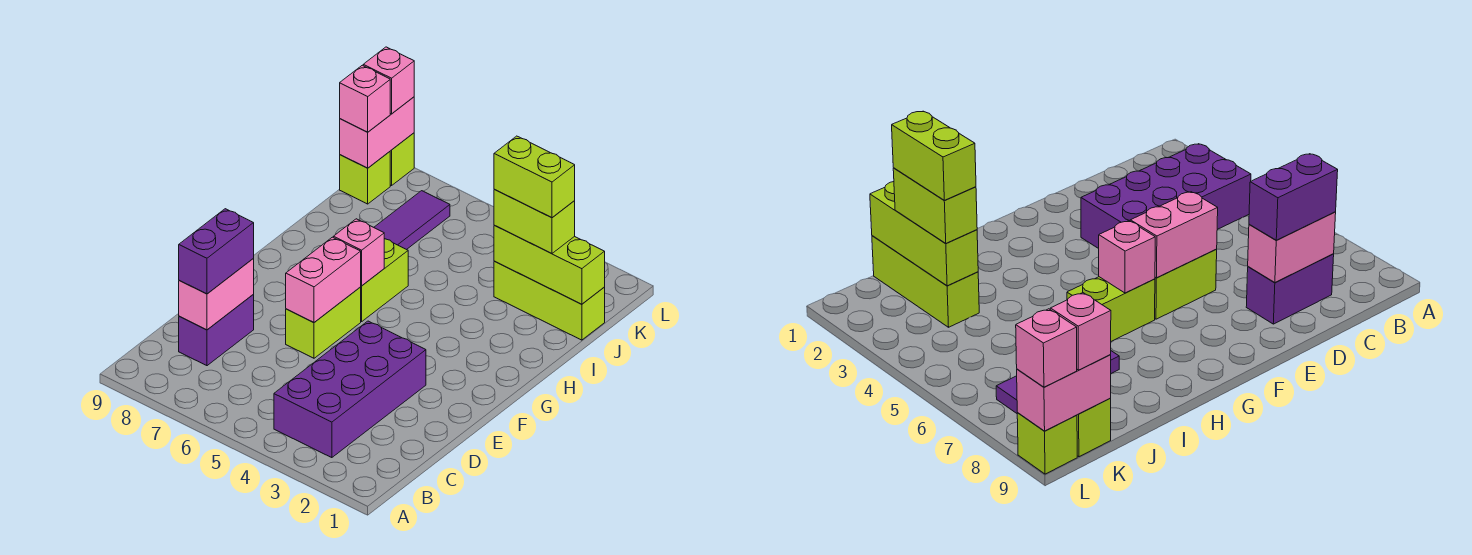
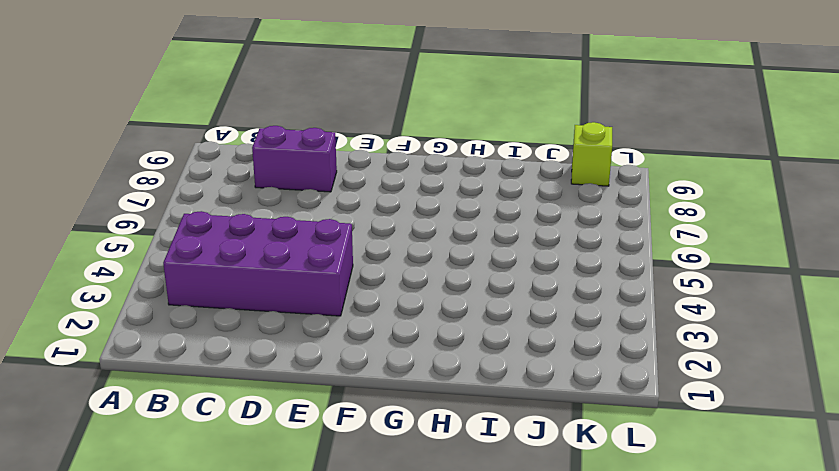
none -> lime brick E6:F6 level 1
none -> lime brick G6:H6 level 1
none -> purple tile I7:K7 level 1

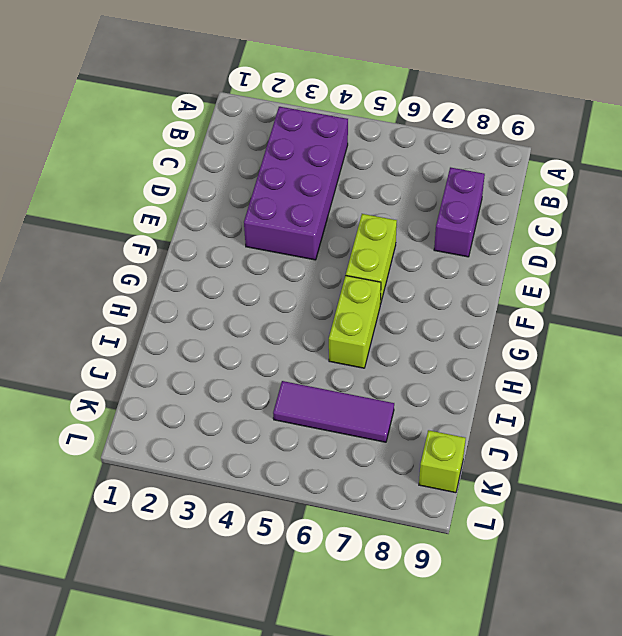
purple tile J5:J7 level 1 -> purple tile I7:K7 level 1
none -> lime brick J1:J3 level 1
none -> lime brick L9 level 1
none -> pink brick C8:D8 level 2

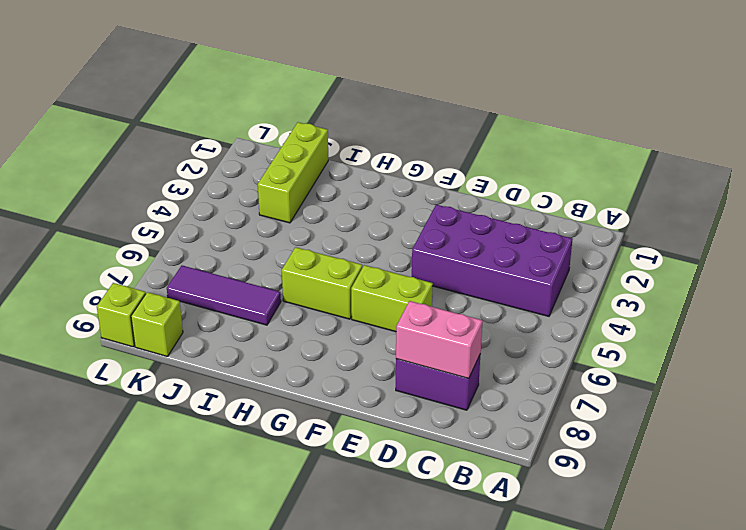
none -> pink brick E6:F6 level 2
none -> pink brick G6 level 2
none -> lime brick J1:J3 level 2

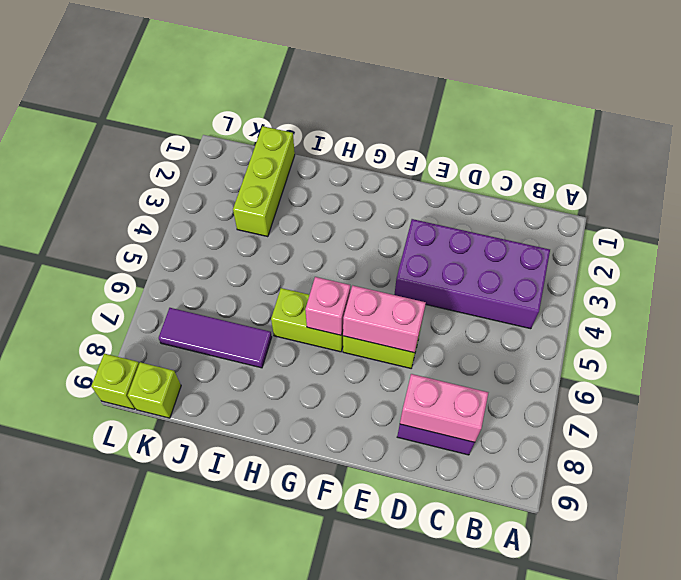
none -> lime brick J1:J3 level 2
none -> pink brick K9:L9 level 2
none -> purple brick C8:D8 level 3

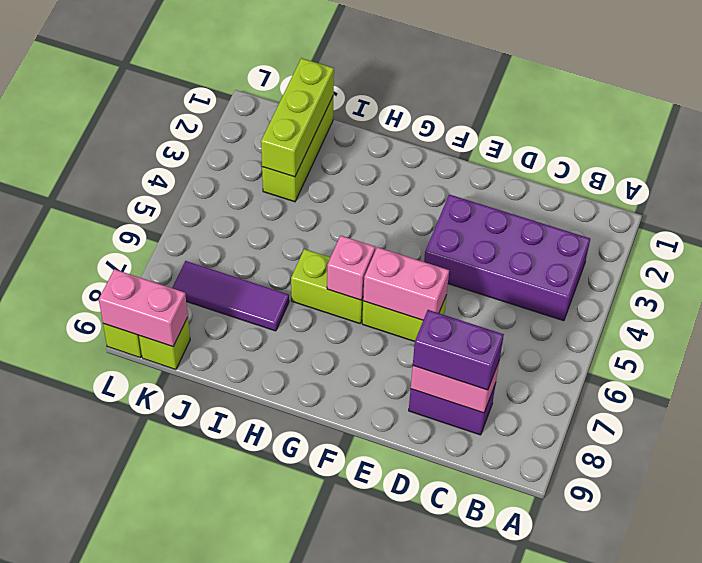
none -> lime brick J2:J3 level 3
none -> pink brick K9 level 3
none -> pink brick L9 level 3

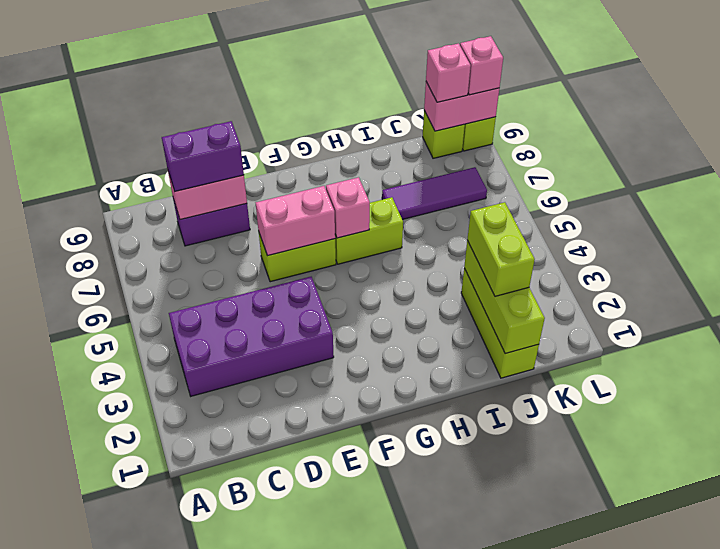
none -> lime brick J2:J3 level 4

